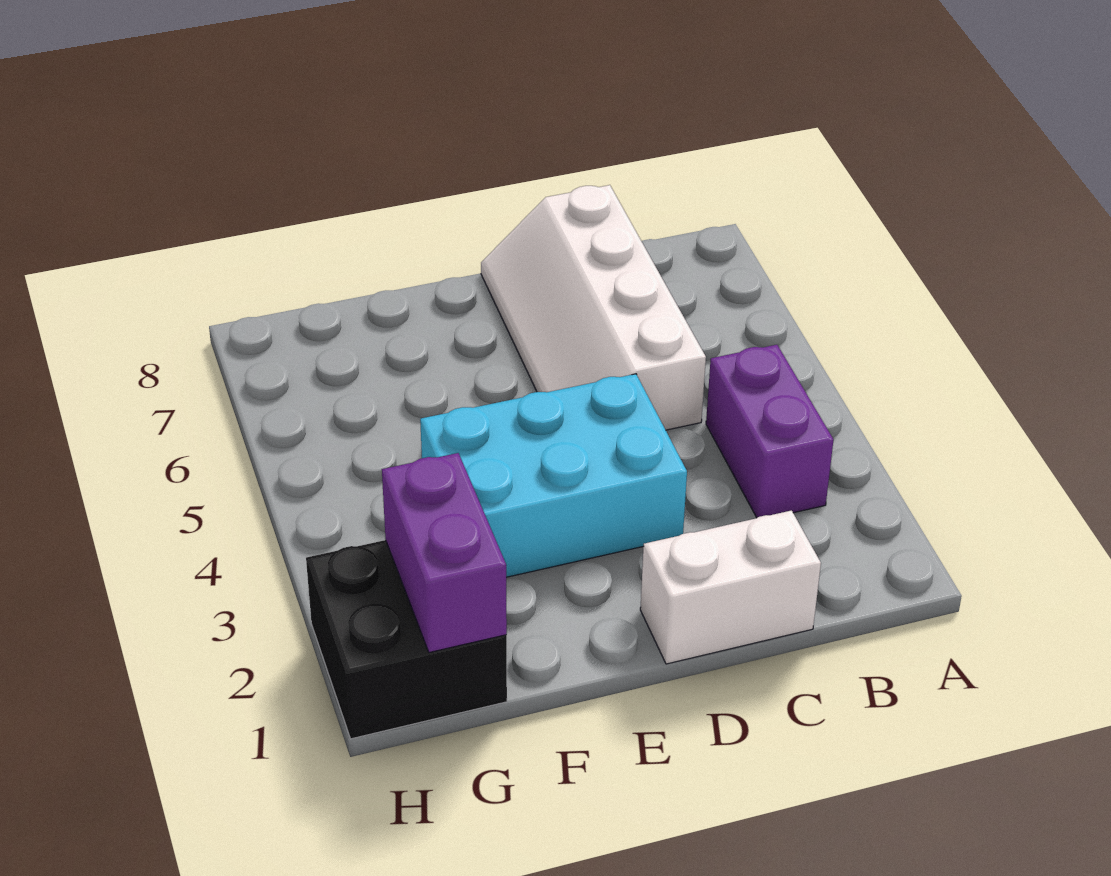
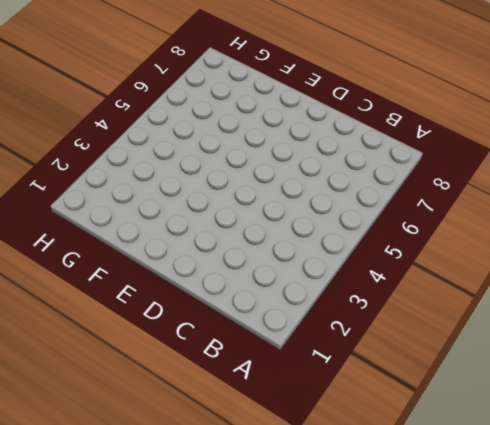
none -> purple brick B3:B4 level 1
none -> white brick C1:D1 level 1

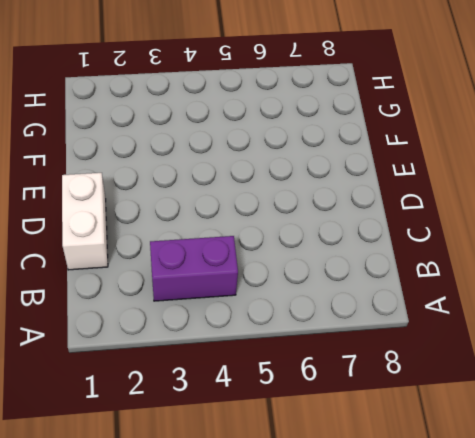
none -> white slope C5:D8 level 1 top C
none -> cyan brick D3:F4 level 1

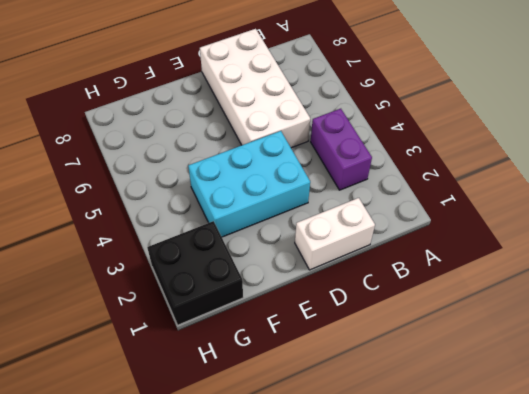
white brick C5:D8 level 1 -> white slope C5:D8 level 1 top C
none -> purple brick G1:G2 level 2

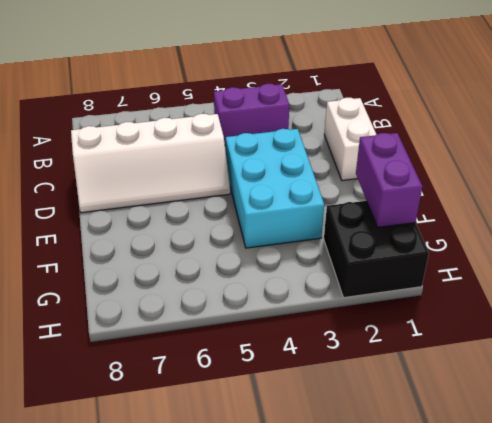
purple brick F1:G1 level 2 -> purple brick G1:G2 level 2

